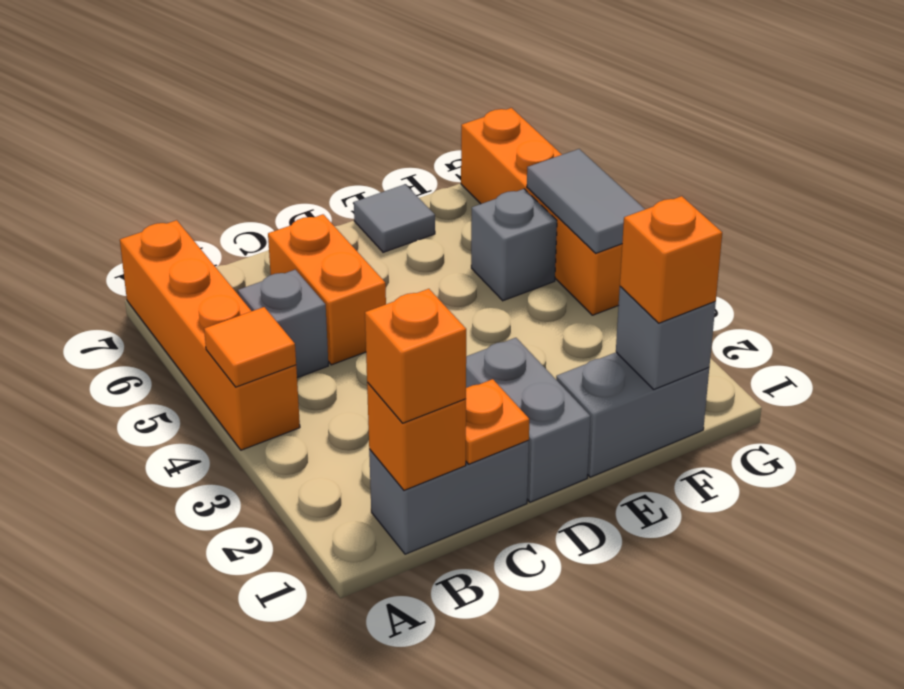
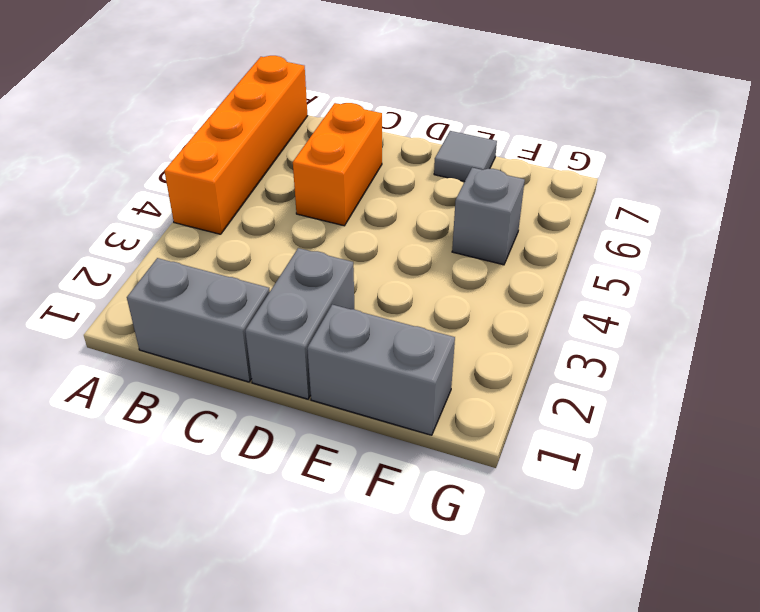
none -> grey brick B5 level 1
none -> orange brick G4:G7 level 1
none -> orange tile A4 level 2

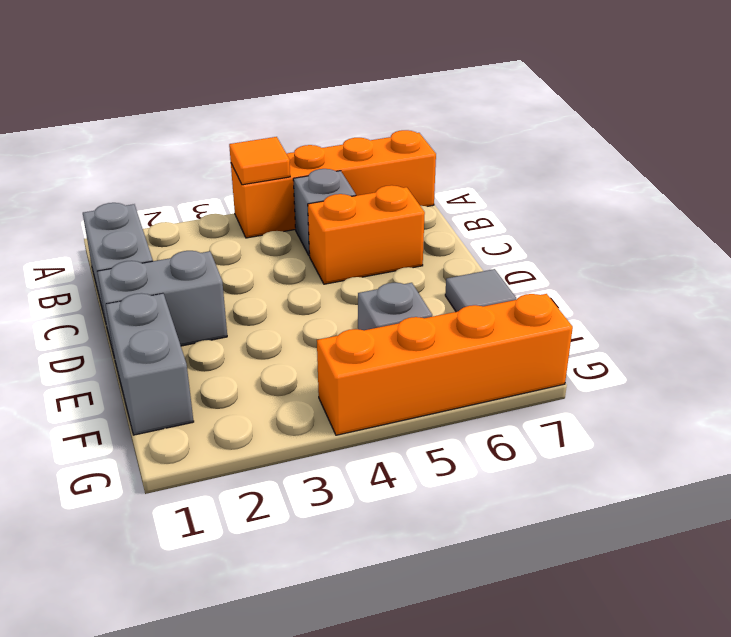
none -> orange brick B1 level 2
none -> orange plate C1 level 2
none -> grey brick F1 level 2

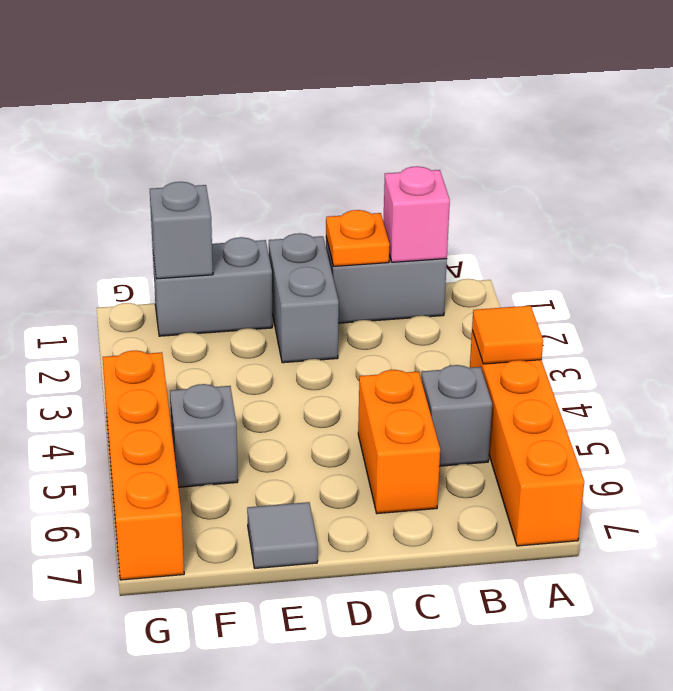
pink brick B1 level 2 -> orange brick B1 level 2
none -> grey tile G4:G5 level 2
none -> orange brick B1 level 3
none -> orange brick F1 level 3

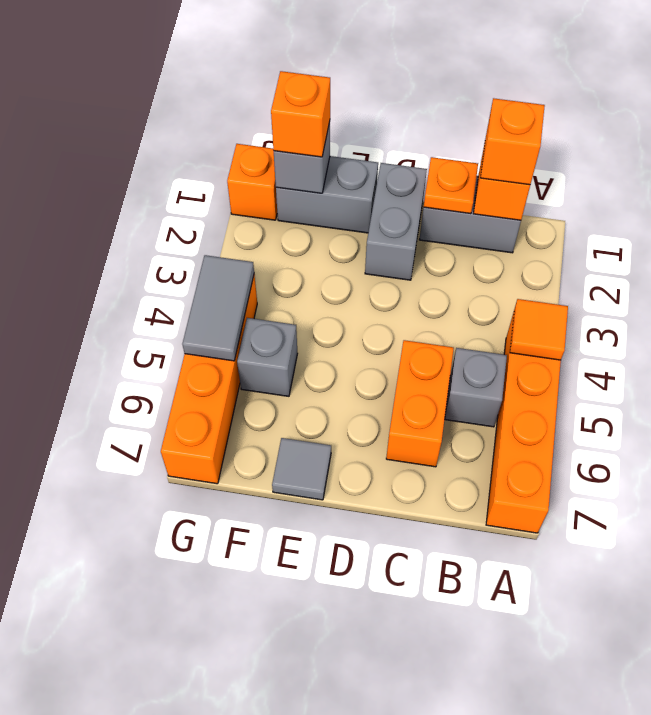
orange brick G1 level 1 -> none

